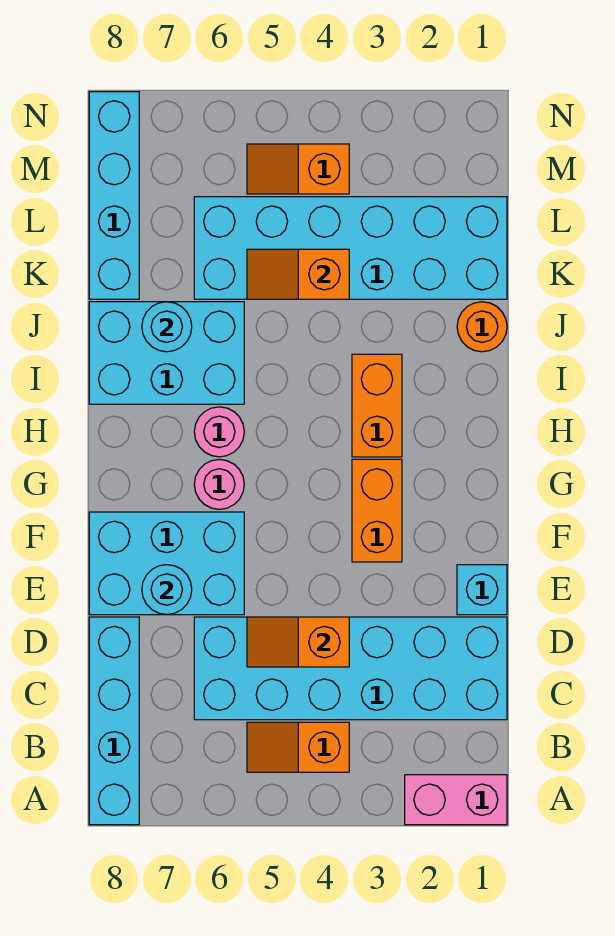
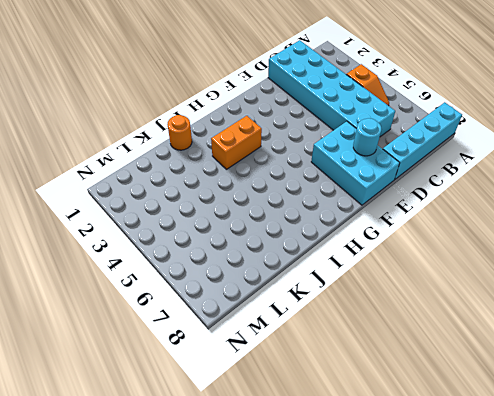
none -> pink brick A1:A2 level 1
none -> cyan brick E1 level 1
none -> orange brick F3:G3 level 1

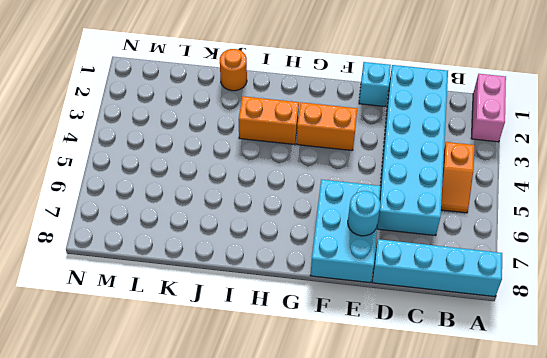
none -> pink round brick G6 level 1
none -> pink round brick H6 level 1
none -> cyan brick I6:J8 level 1

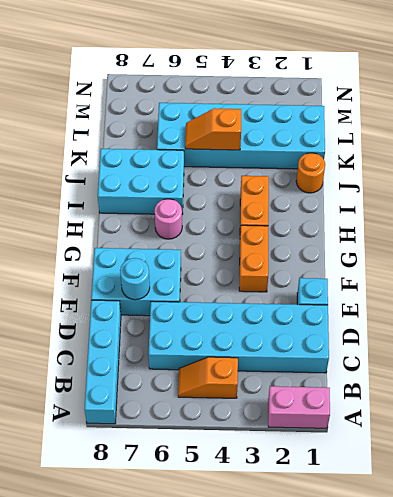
none -> pink round brick G6 level 1
none -> cyan brick K8:N8 level 1
none -> orange slope M4:M5 level 1 top 4

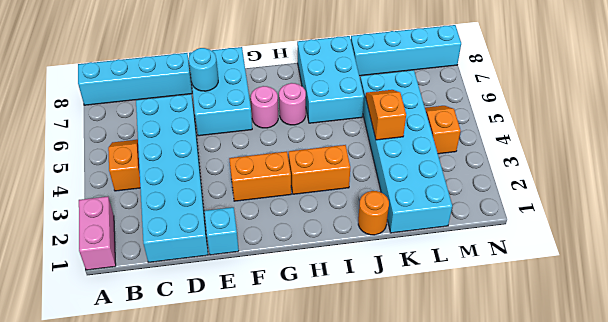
none -> orange slope D4:D5 level 2 top 4
none -> cyan round brick J7 level 2

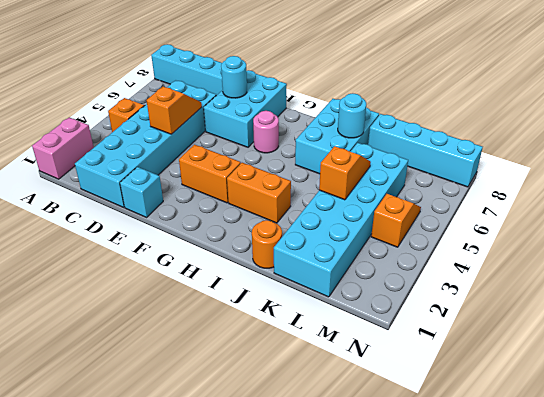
none -> pink round brick H6 level 1

